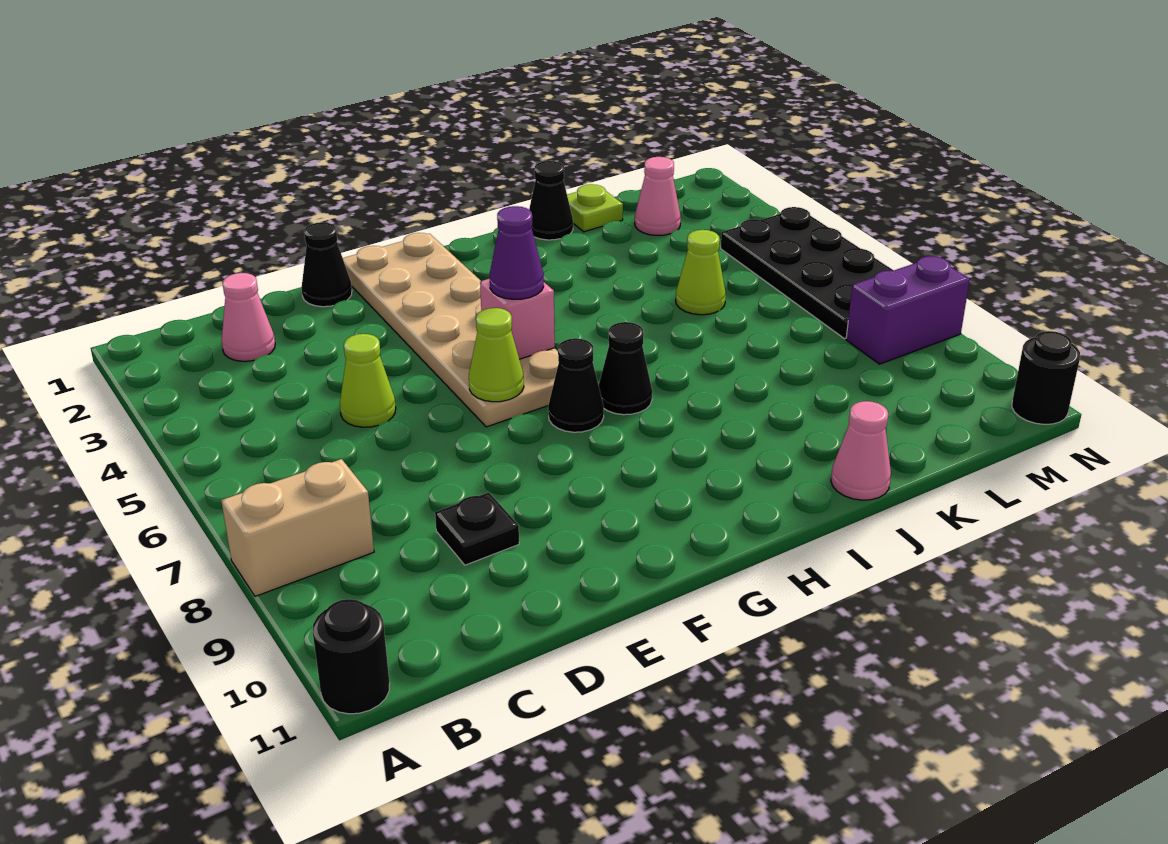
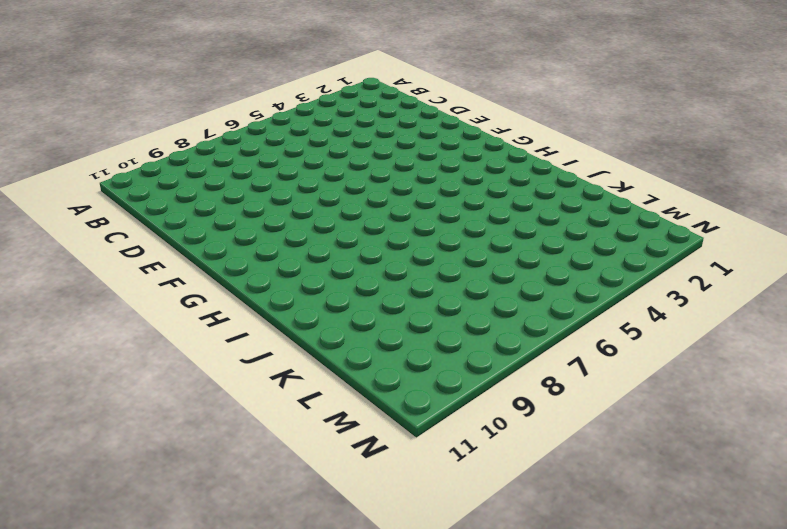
none -> tan brick A8:B8 level 1
none -> black round brick A11 level 1
none -> pink cone C2 level 1

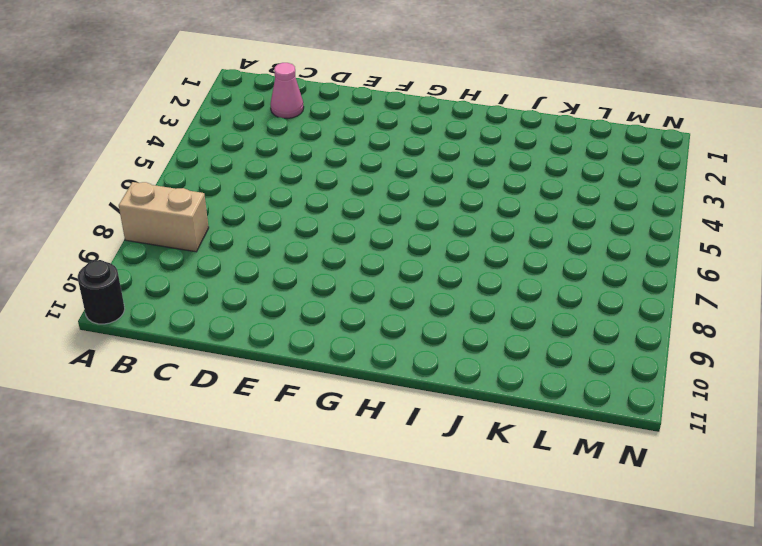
none -> lime cone D5 level 1
none -> black plate D9 level 1
none -> black cone E1 level 1

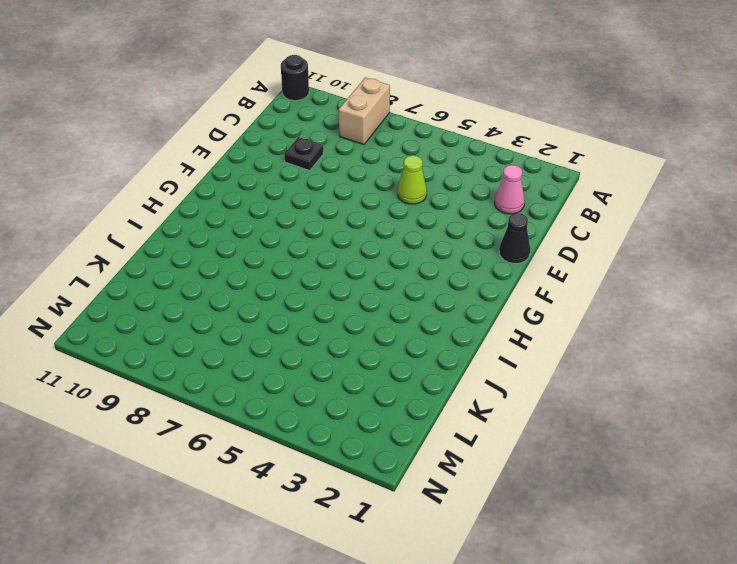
none -> tan plate F1:G6 level 1
none -> black cone G7 level 1
none -> black cone H7 level 1

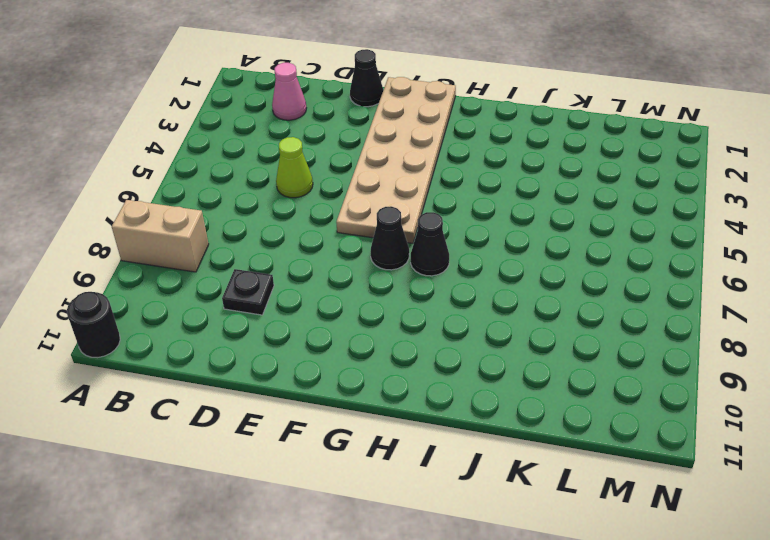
none -> black cone J1 level 1
none -> pink cone J11 level 1
none -> lime plate K1 level 1

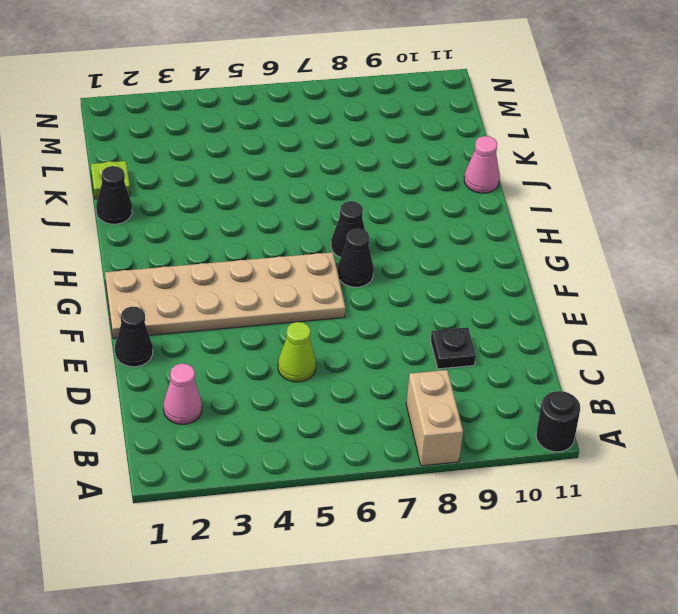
none -> lime cone K5 level 1
none -> pink cone L2 level 1
none -> black plate M4:N7 level 1

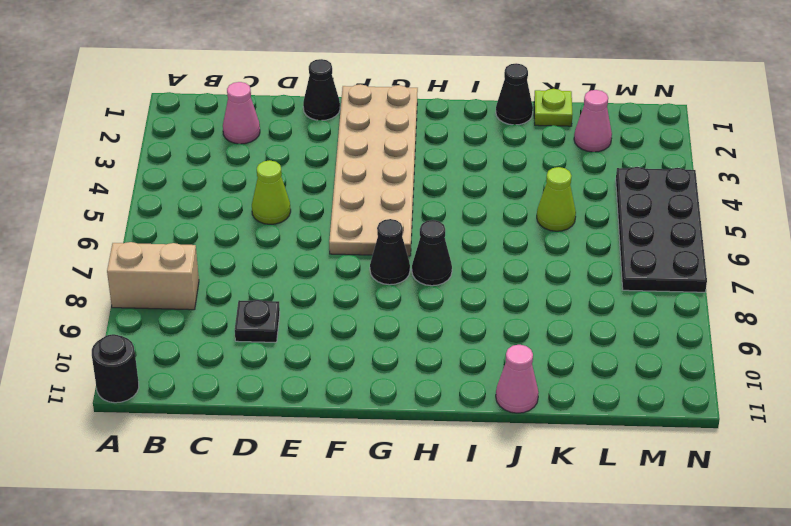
none -> purple brick M8:N8 level 1
none -> black round brick N11 level 1
none -> lime cone F6 level 2

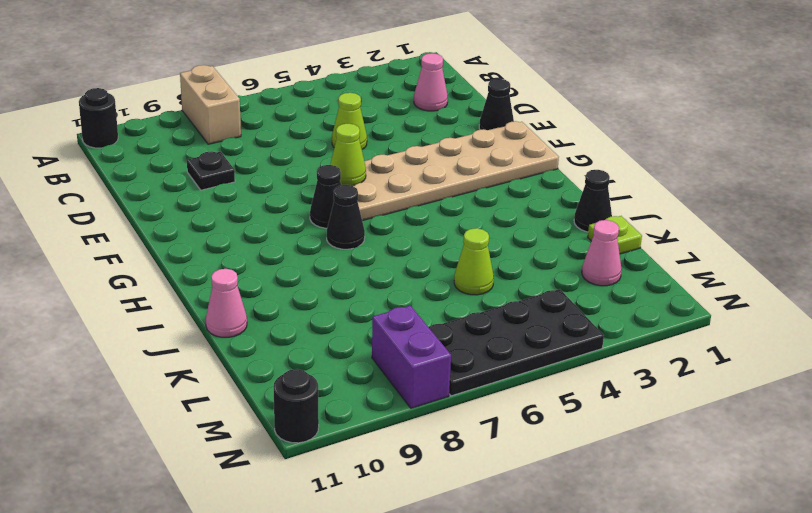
none -> pink brick G5 level 2
none -> purple cone G5 level 3

